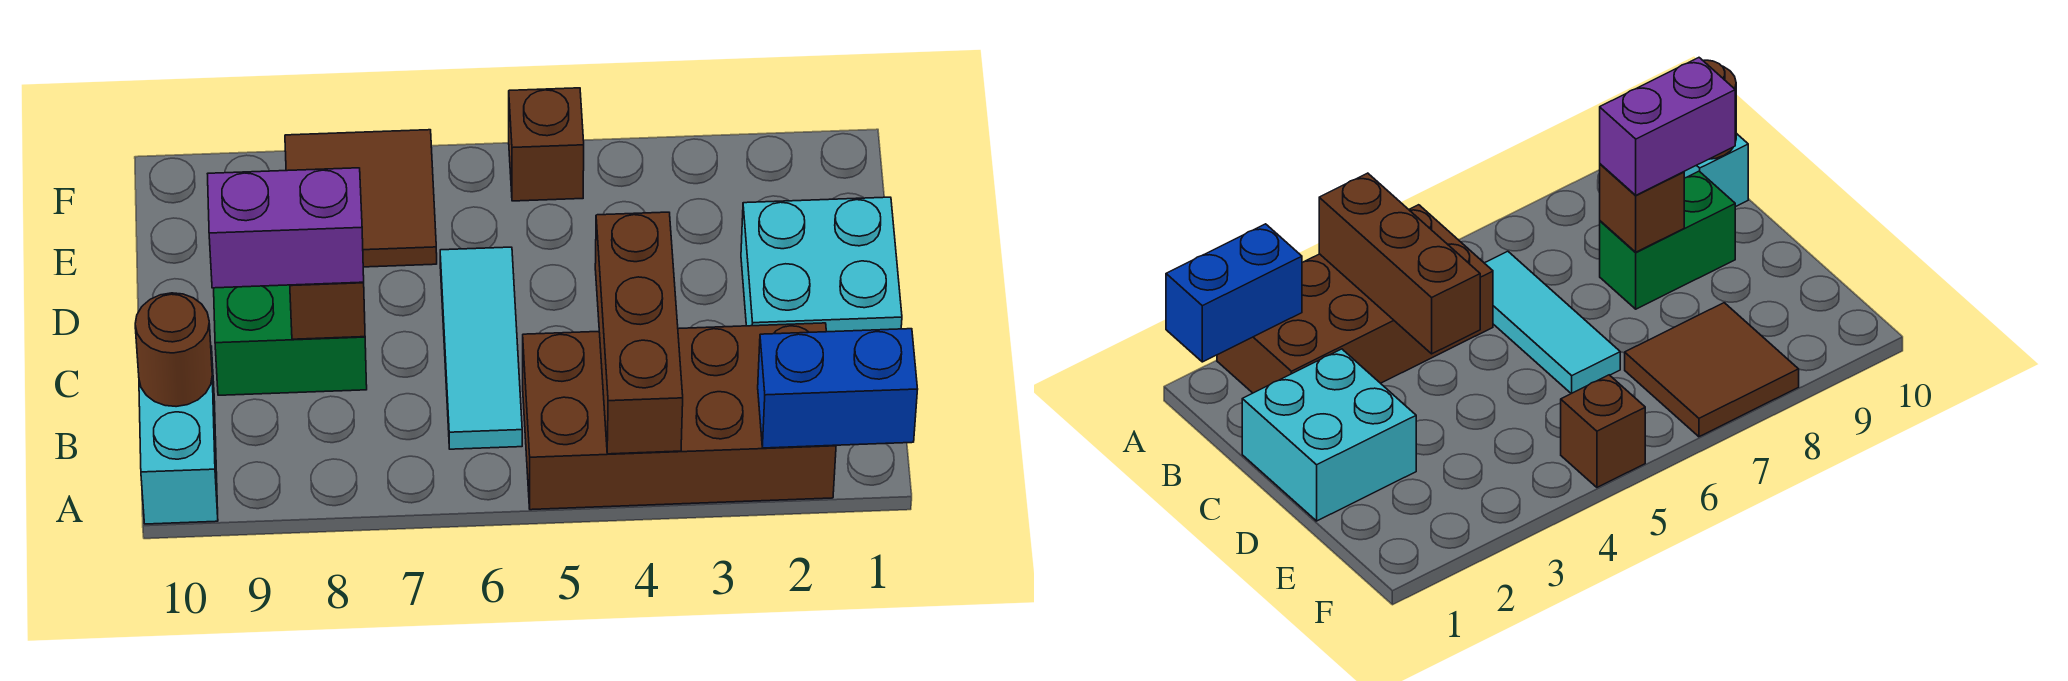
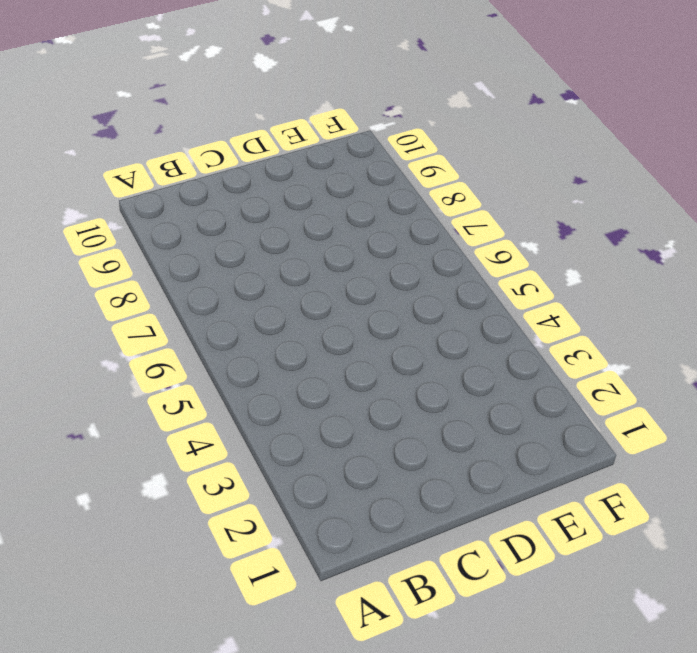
none -> brown brick A2:B5 level 1
none -> cyan brick A10:B10 level 1
none -> cyan tile B6:D6 level 1

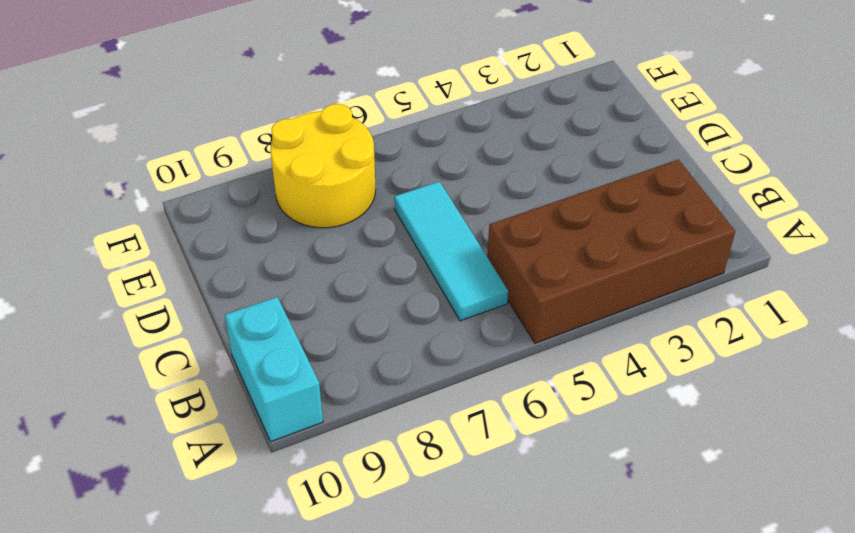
yellow round brick E7:F8 level 1 -> brown tile E7:F8 level 1
none -> cyan brick C1:D2 level 1
none -> green brick C8:C9 level 1
none -> brown brick F5 level 1

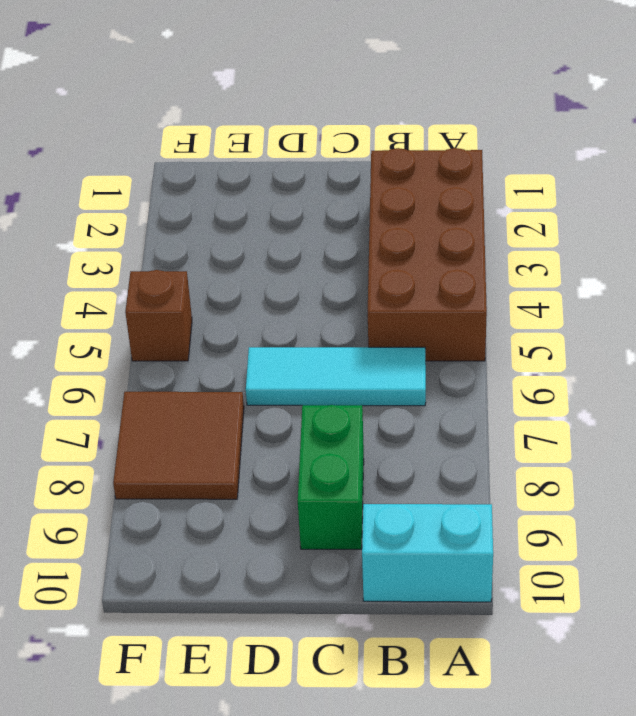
none -> cyan brick C1:D2 level 1
none -> blue brick A1:A2 level 2
none -> brown brick A4:C4 level 2

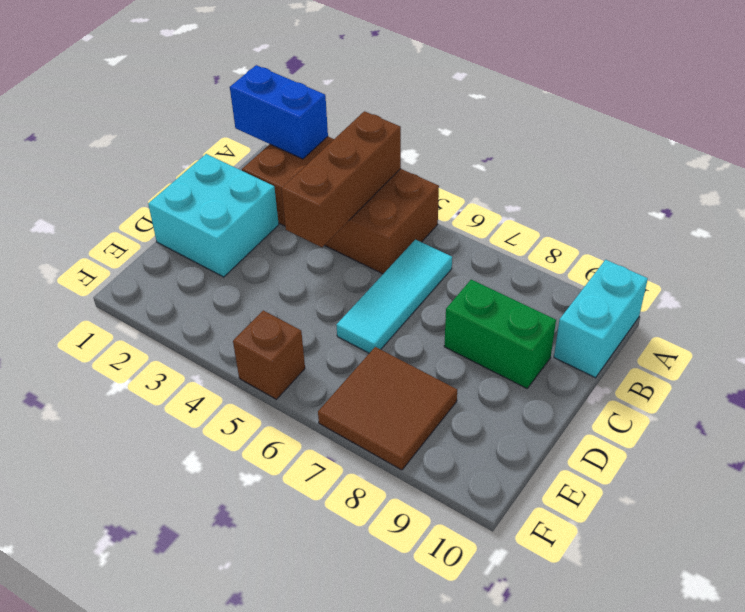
none -> brown round brick B10 level 2
none -> brown brick C8 level 2
none -> purple brick C8:C9 level 3

